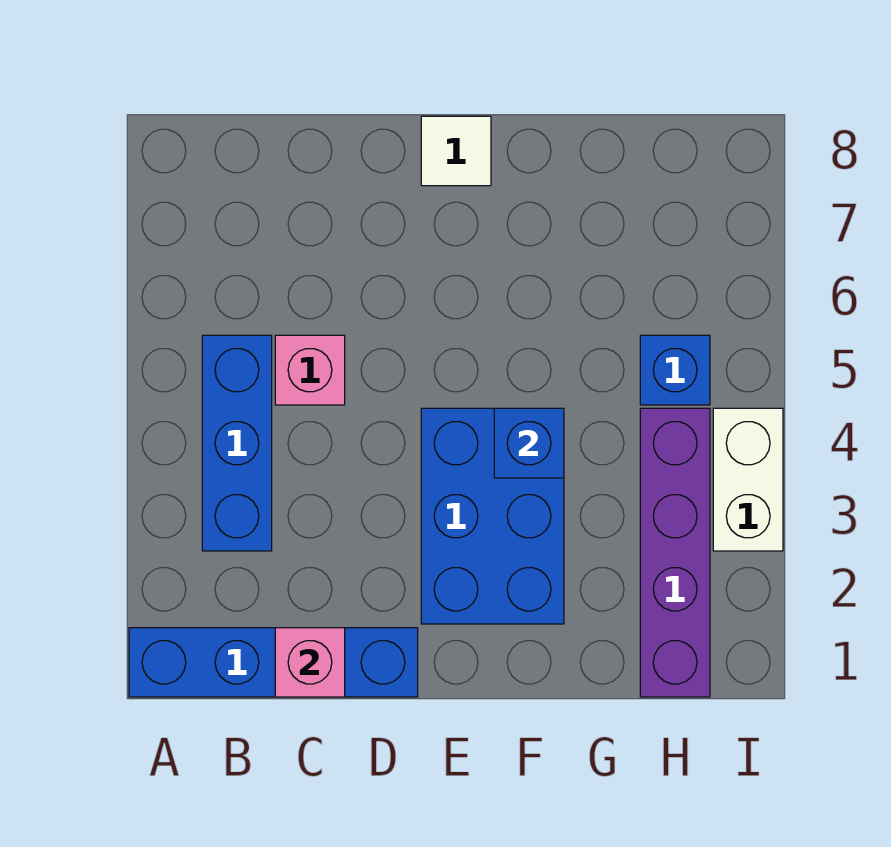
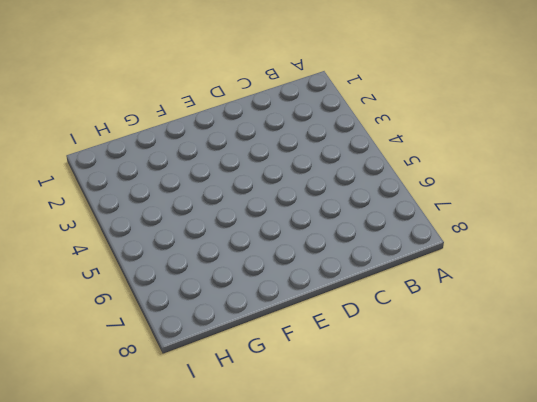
none -> blue brick A1:D1 level 1
none -> blue brick B3:B5 level 1

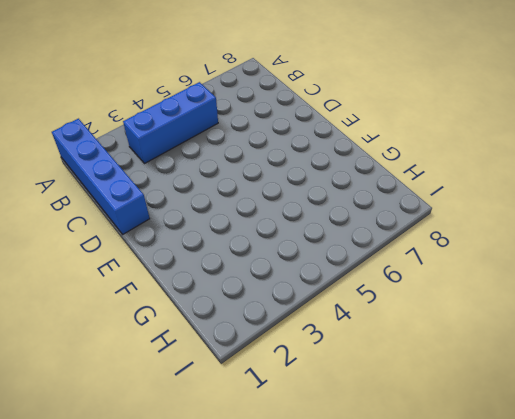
none -> pink brick C5 level 1
none -> blue brick E2:F4 level 1

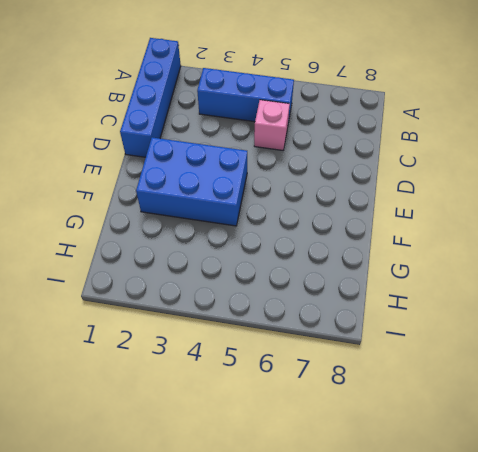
none -> white tile E8 level 1
none -> purple brick H1:H4 level 1

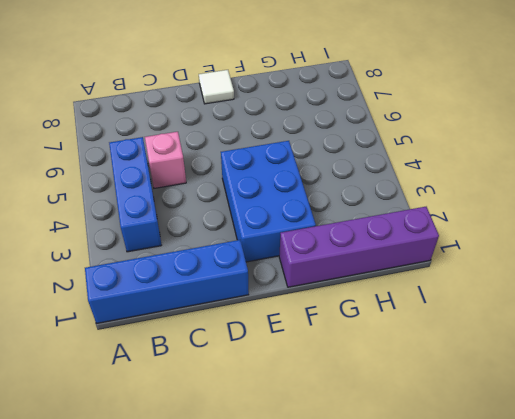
purple brick F1:I1 level 1 -> purple brick H1:H4 level 1
none -> blue brick H5 level 1
none -> white brick I3:I4 level 1

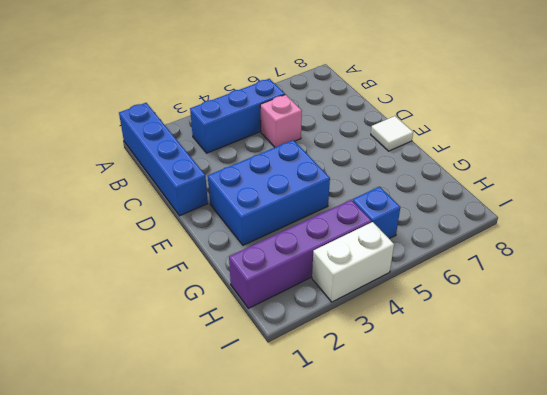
none -> pink brick C1 level 2
none -> blue brick F4 level 2

